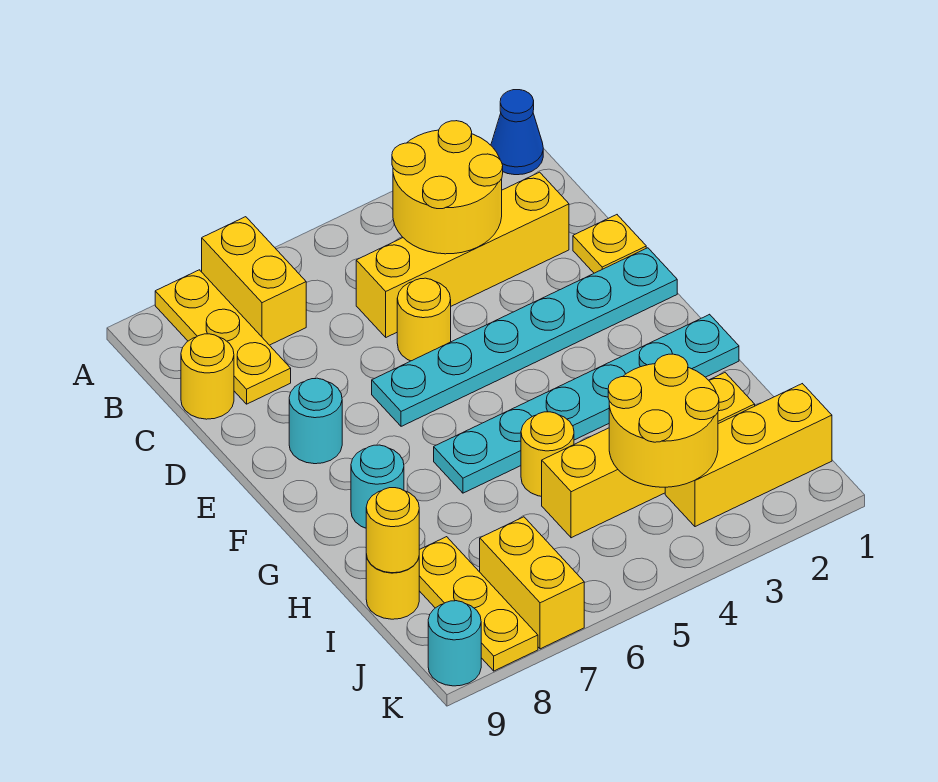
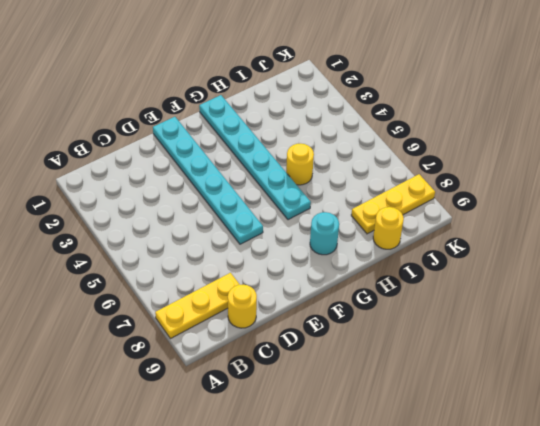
none -> blue cone A1 level 1
none -> yellow brick A7:B7 level 1
none -> yellow brick C2:C5 level 1

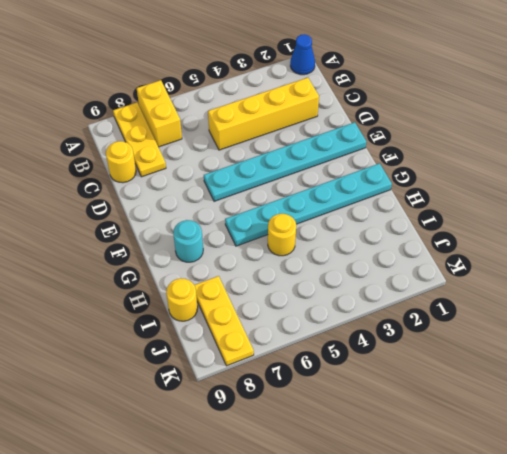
none -> yellow plate D1 level 1
none -> yellow round brick D5 level 1
none -> cyan round brick E8 level 1

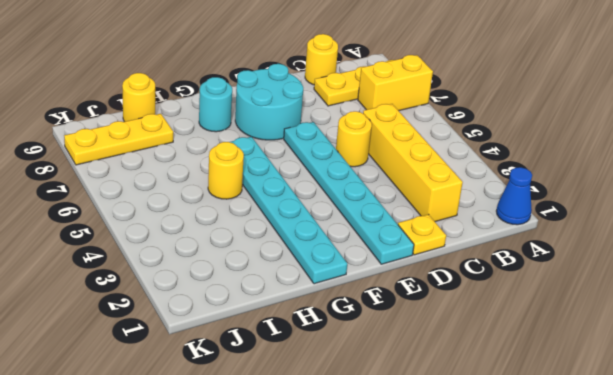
cyan round brick E7:F8 level 1 -> cyan round brick E8 level 1
none -> yellow brick I2:I5 level 1
none -> yellow brick J1:J3 level 1
none -> yellow brick J7:K7 level 1

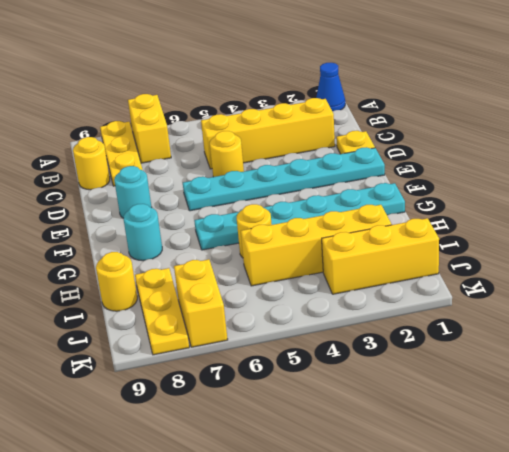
none -> cyan round brick K9 level 1
none -> yellow round brick B3:C4 level 2
none -> yellow round brick I3:J4 level 2

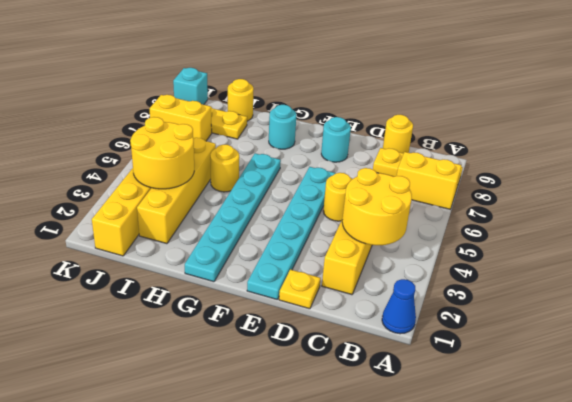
cyan brick K9 level 1 -> cyan round brick K9 level 1
none -> yellow round brick I9 level 2

